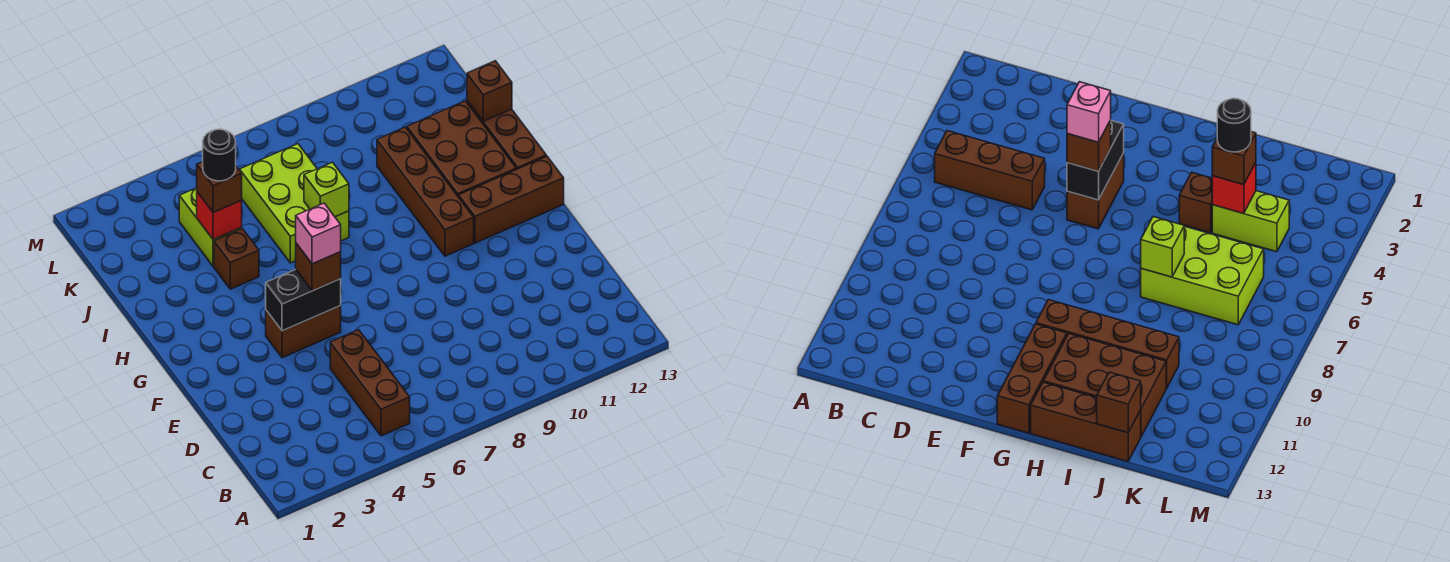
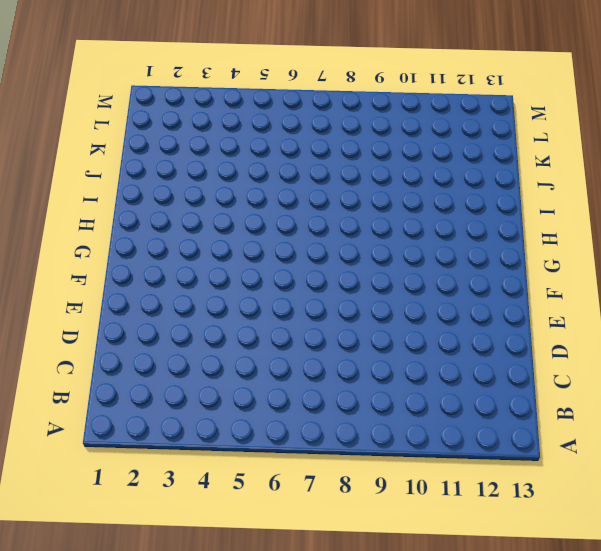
none -> brown brick B5:D5 level 1
none -> brown brick F4:F5 level 1
none -> brown brick G10:J10 level 1

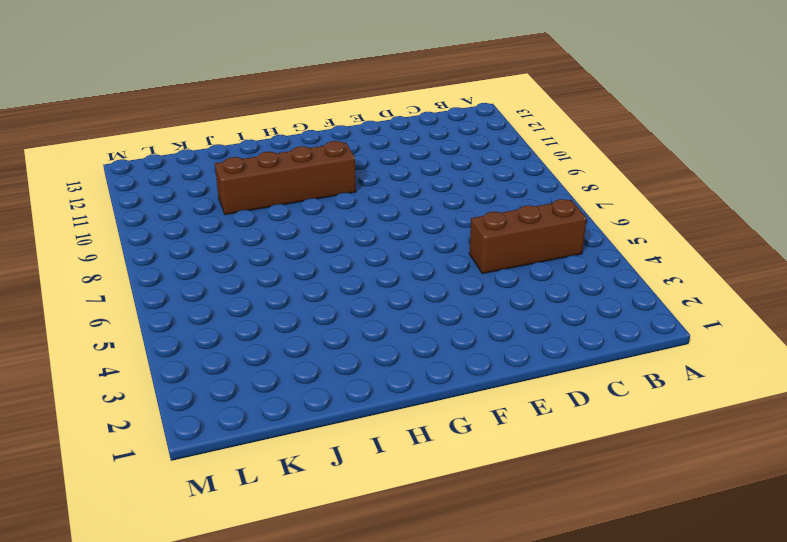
none -> brown brick F4:F5 level 1
none -> brown brick G11:G13 level 1
none -> brown brick H11:J12 level 1

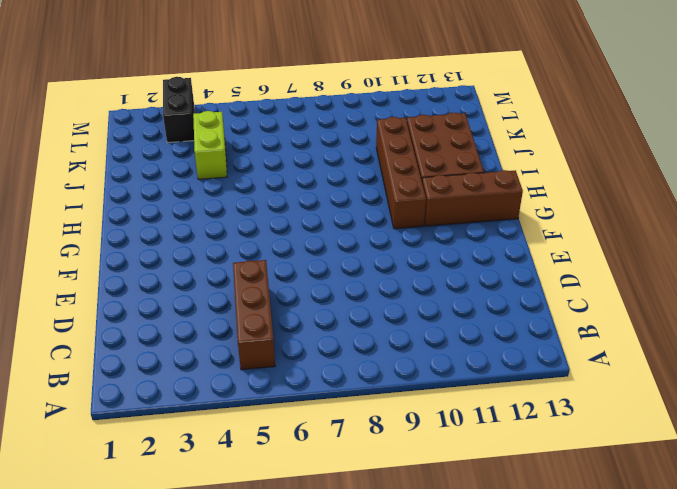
black brick L3:M3 level 1 -> black brick F4:F5 level 2
none -> brown brick F4:F5 level 1
none -> brown brick H13:J13 level 1
none -> brown brick I4 level 1

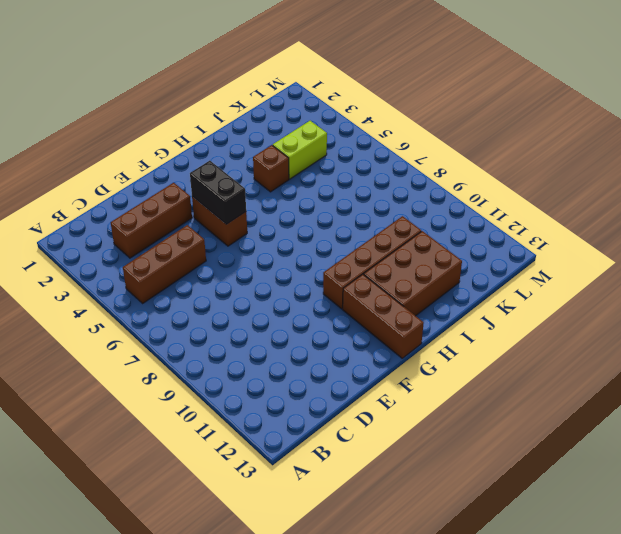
brown brick C3:E3 level 1 -> brown brick H13:J13 level 1
none -> lime brick I6:K7 level 1
none -> lime brick I7 level 2
none -> red brick J4 level 2

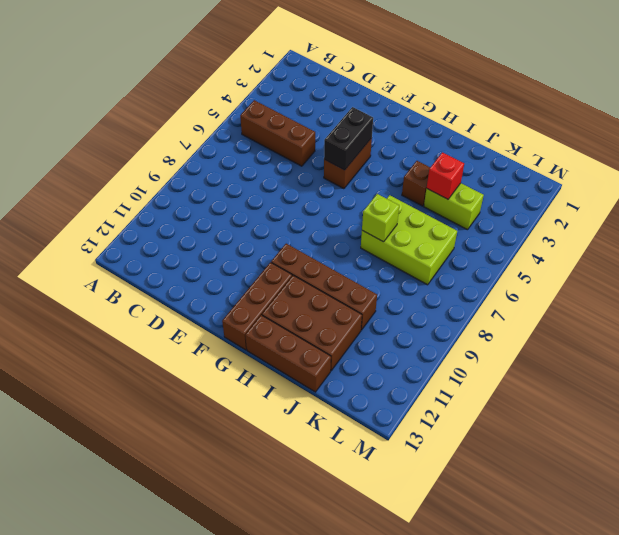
none -> brown brick J13 level 2
none -> brown brick F5 level 3
none -> brown brick J4 level 3

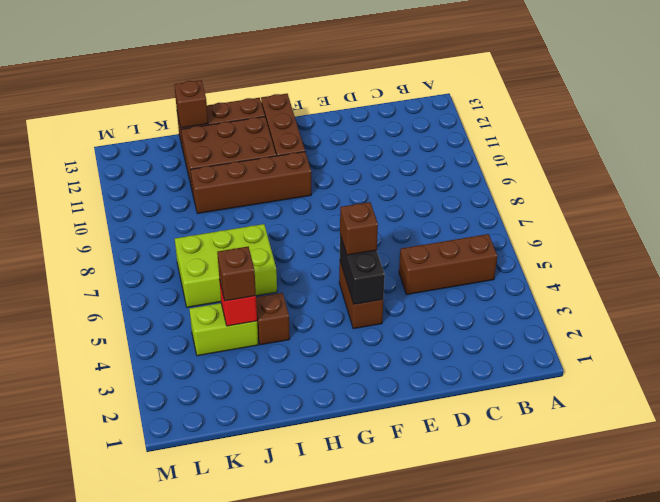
none -> lime brick I7 level 2
none -> pink brick F5 level 4
none -> black round brick J4 level 4

